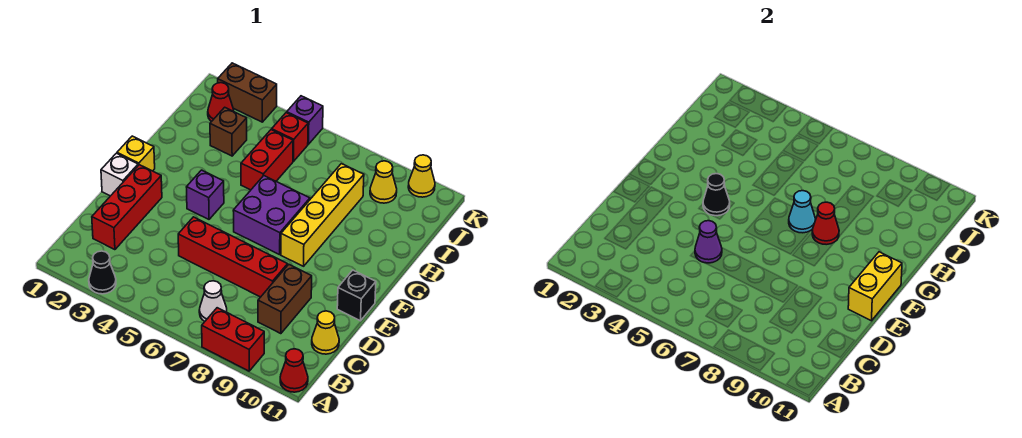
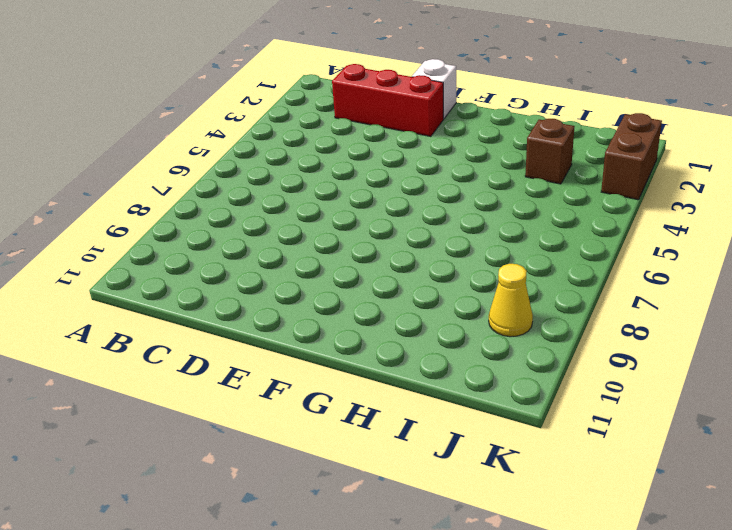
none -> black cone A3 level 1
none -> red brick A8:A9 level 1
none -> red cone A11 level 1

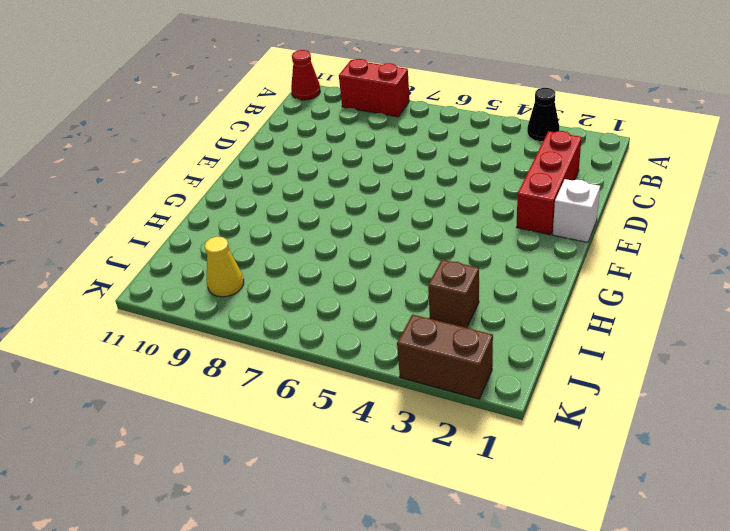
none -> white cone B7 level 1
none -> brown brick C9:D9 level 1
none -> yellow cone C11 level 1

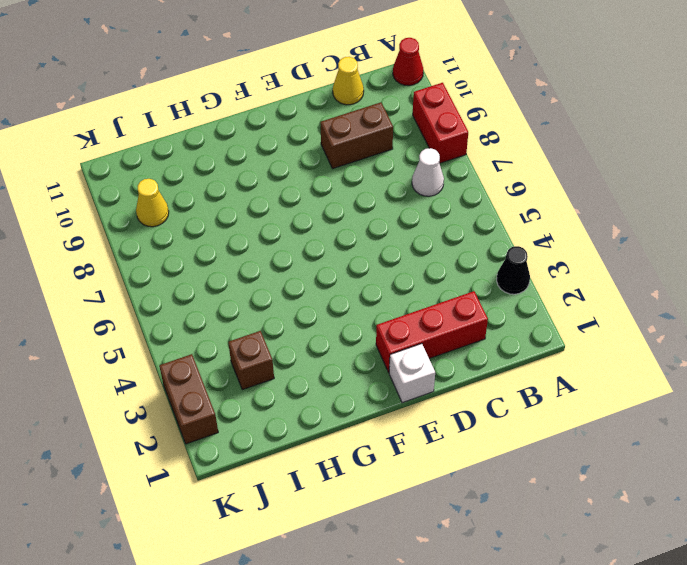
none -> red brick D5:D8 level 1
none -> black brick E11 level 1
none -> yellow brick F1 level 1

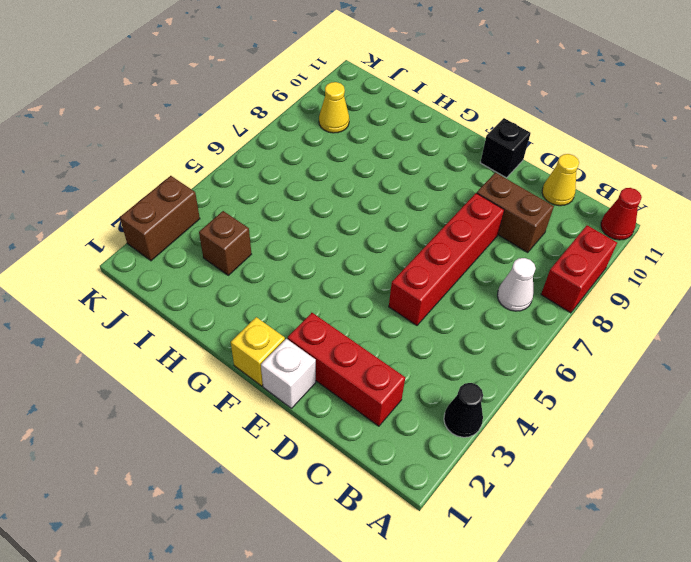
none -> purple brick F4 level 1
none -> purple brick F6:G7 level 1
none -> yellow brick F8:I8 level 1

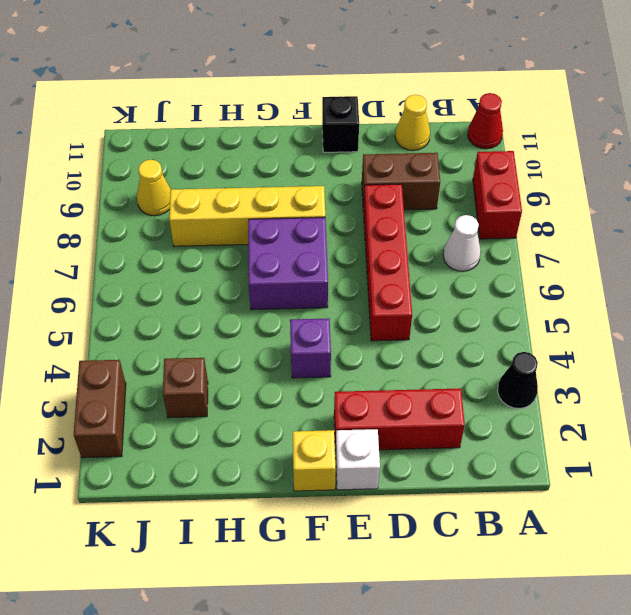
none -> red brick H5:I5 level 1
none -> red cone J2 level 1
none -> red brick J5 level 1

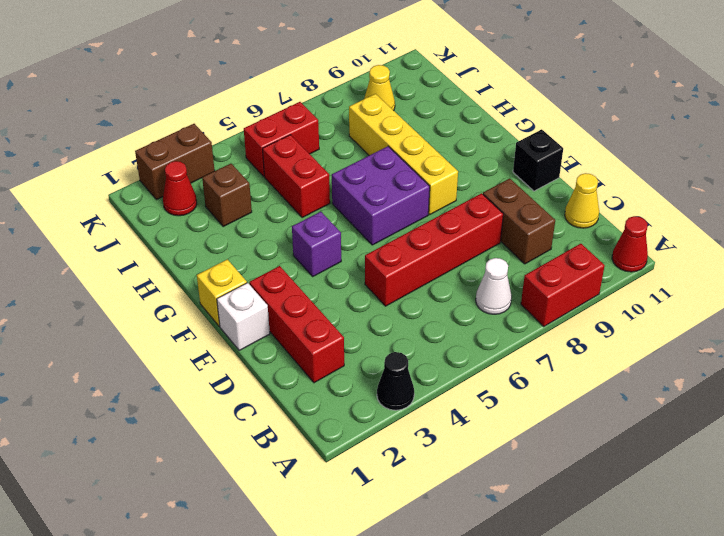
red brick J5:J6 level 1 -> red brick J5 level 1
none -> purple brick K5 level 1
none -> yellow cone K10 level 1
none -> purple cone D5 level 2

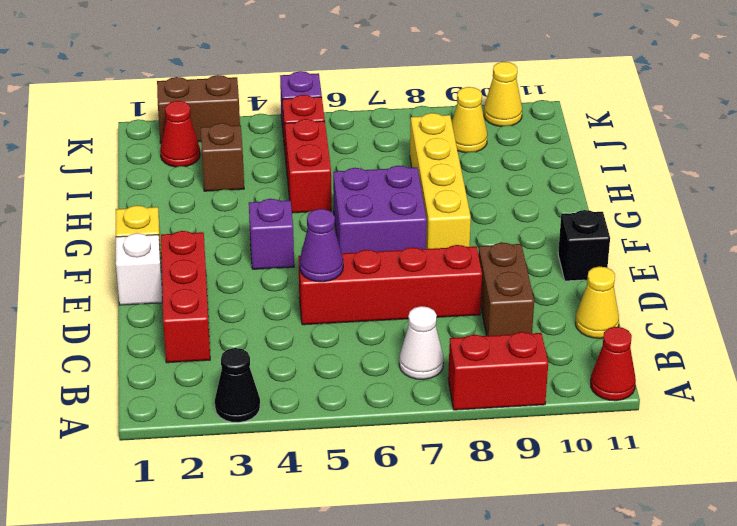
none -> yellow brick E11:F11 level 2
none -> black cone F4 level 2
none -> cyan cone G7 level 2

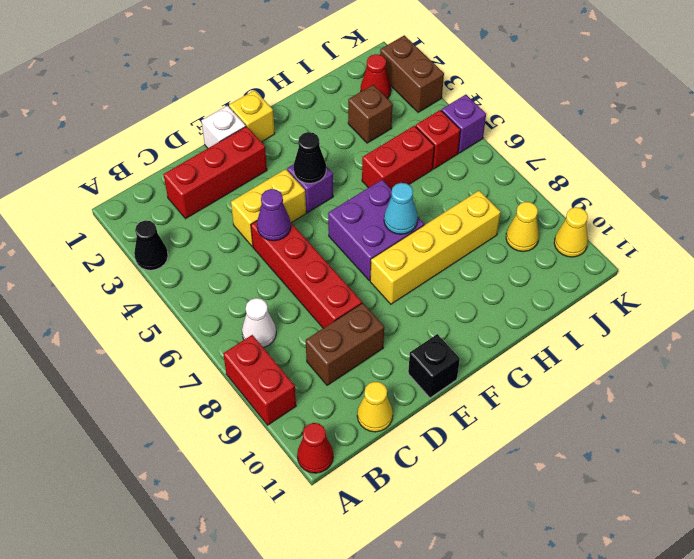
yellow brick D4:E4 level 1 -> yellow brick E11:F11 level 2
none -> red cone G8 level 2

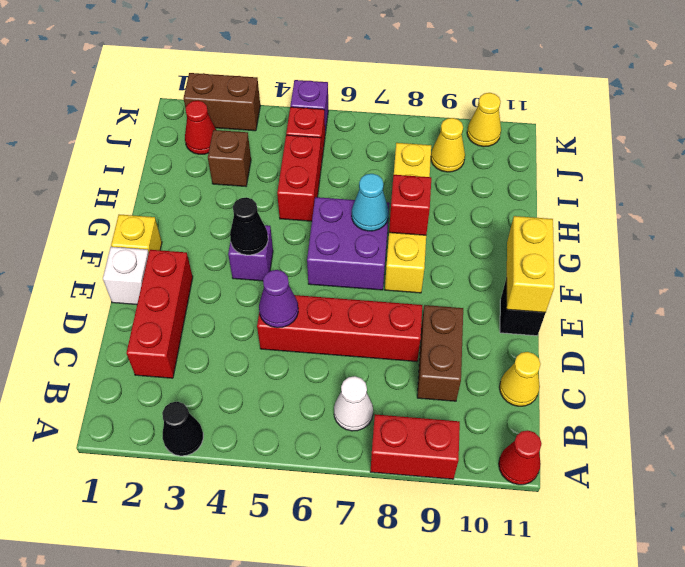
red brick G8 level 2 -> red cone G8 level 2

